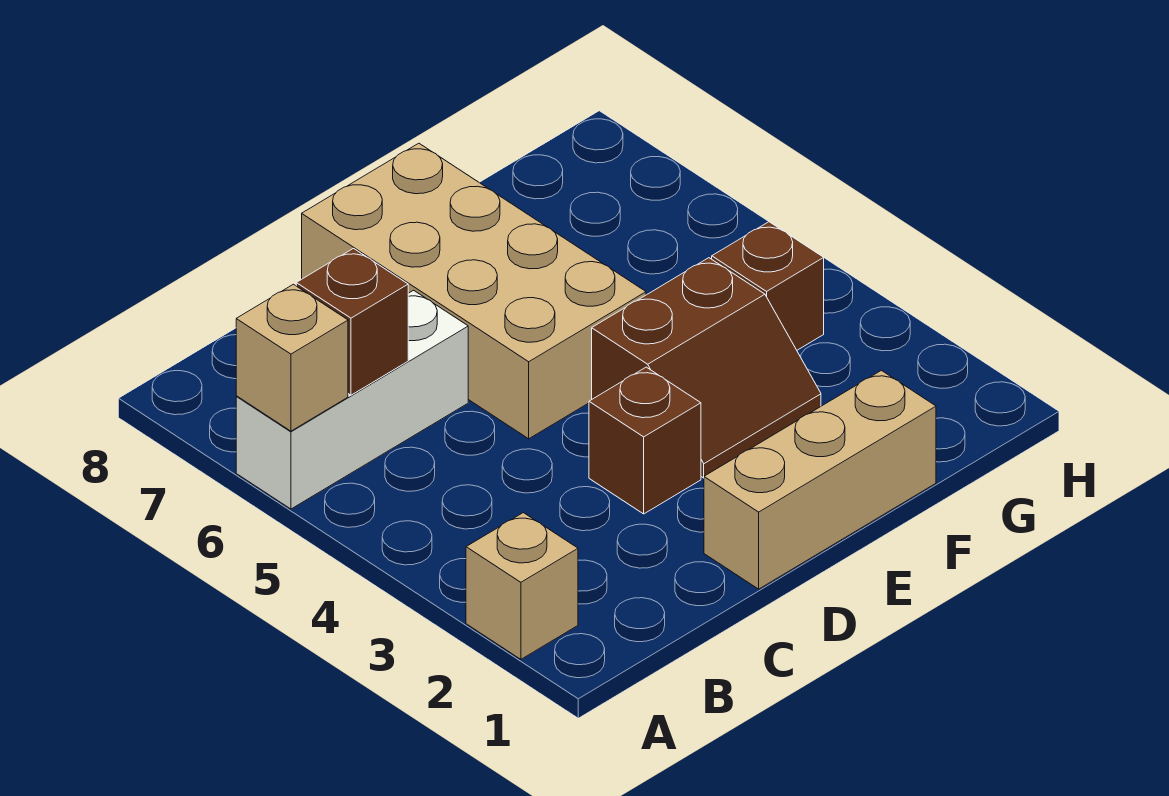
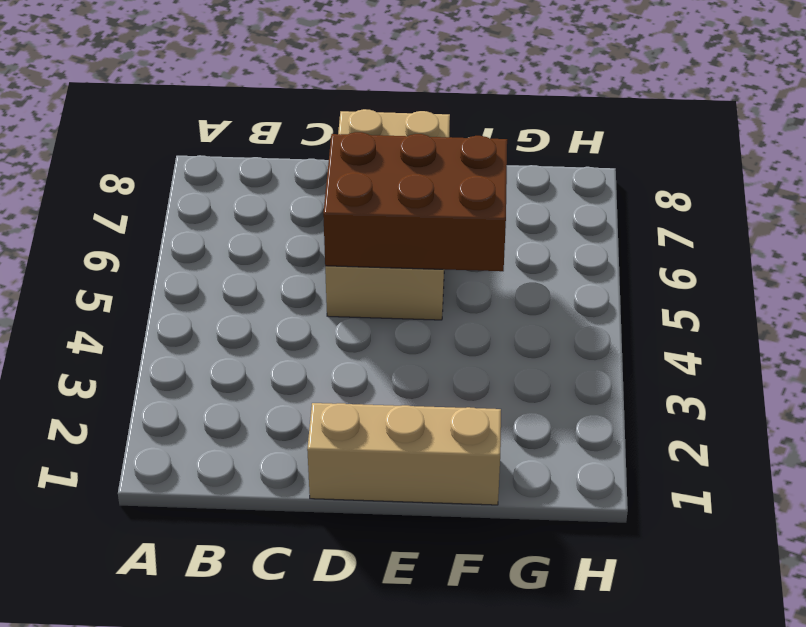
brown brick D5:F6 level 2 -> none
none -> tan brick A2 level 1
none -> white brick A6:C6 level 1

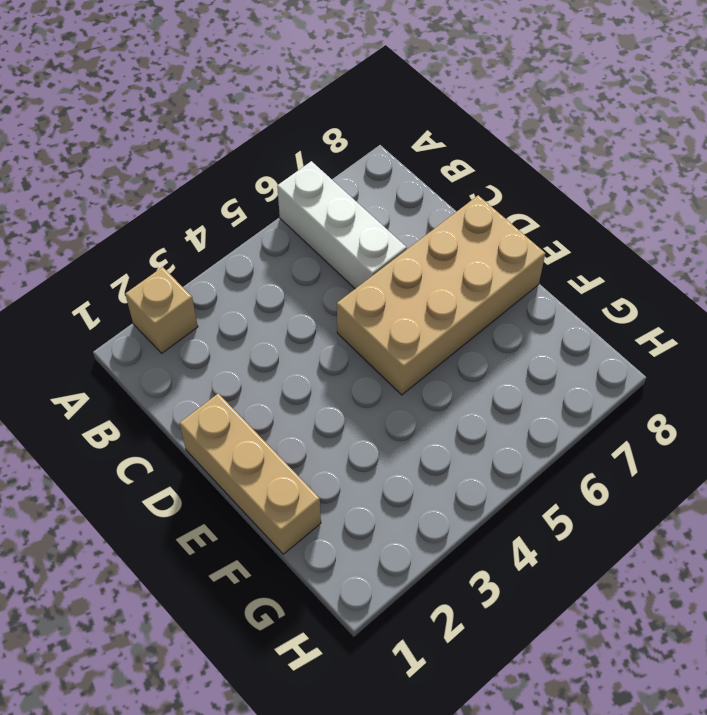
none -> brown brick D3 level 1
none -> brown slope E3:F4 level 1 top 4

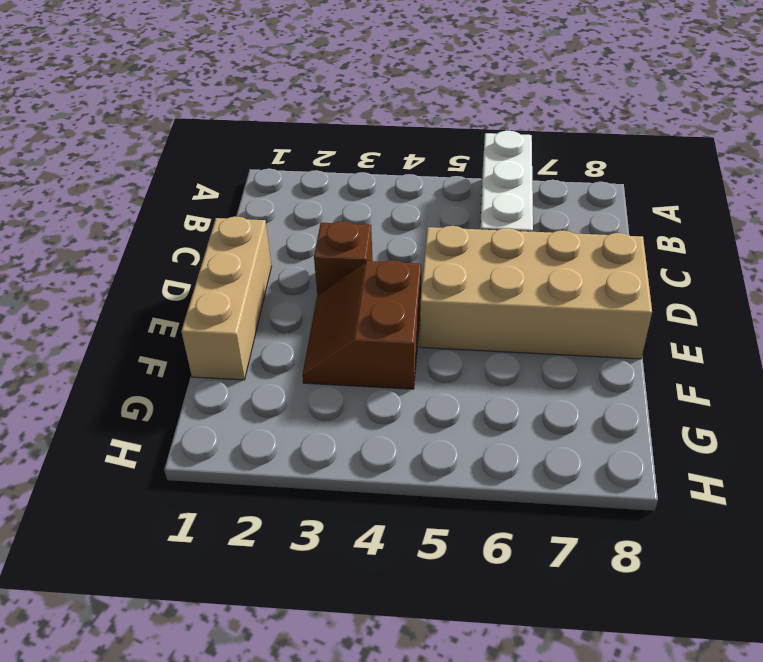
none -> tan brick A2 level 1
none -> brown brick G4 level 1

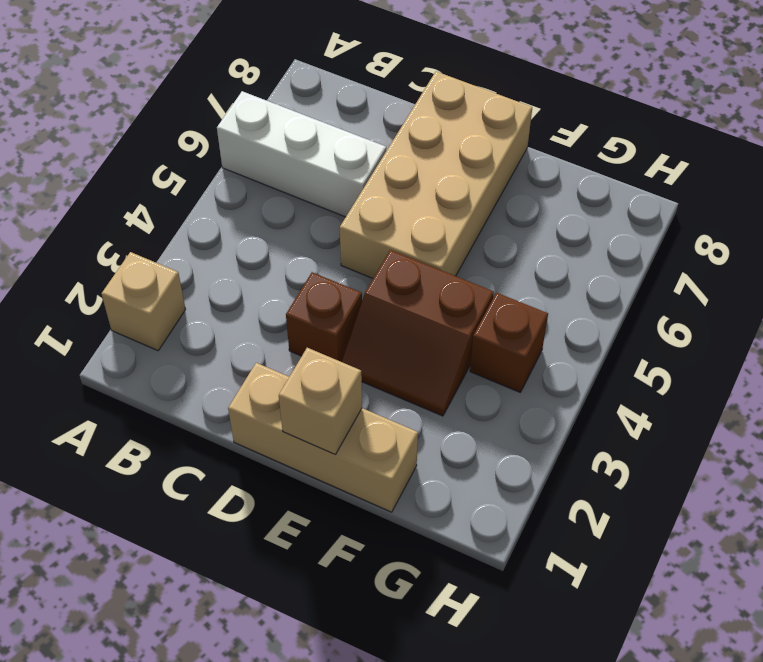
tan brick E1 level 2 -> tan brick A6 level 2
none -> brown brick B6 level 2

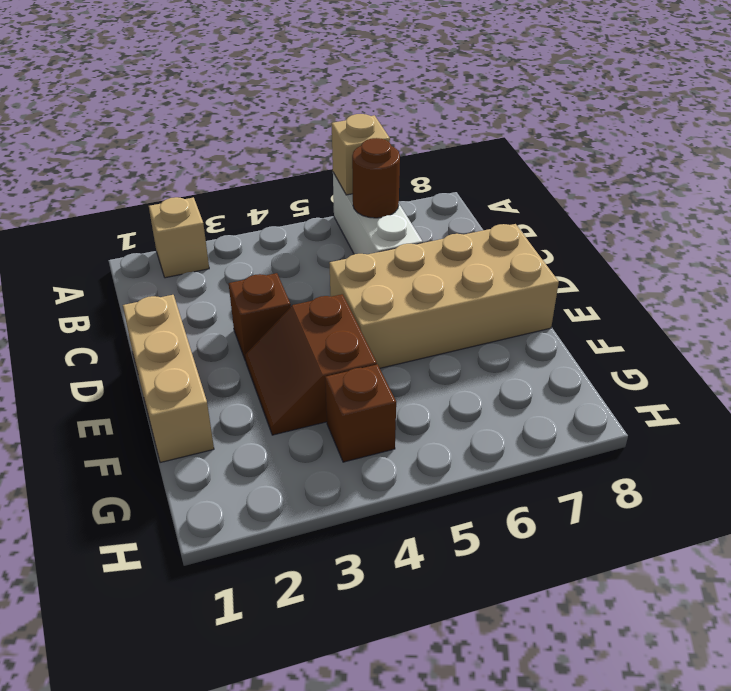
brown round brick B6 level 2 -> brown brick B6 level 2

